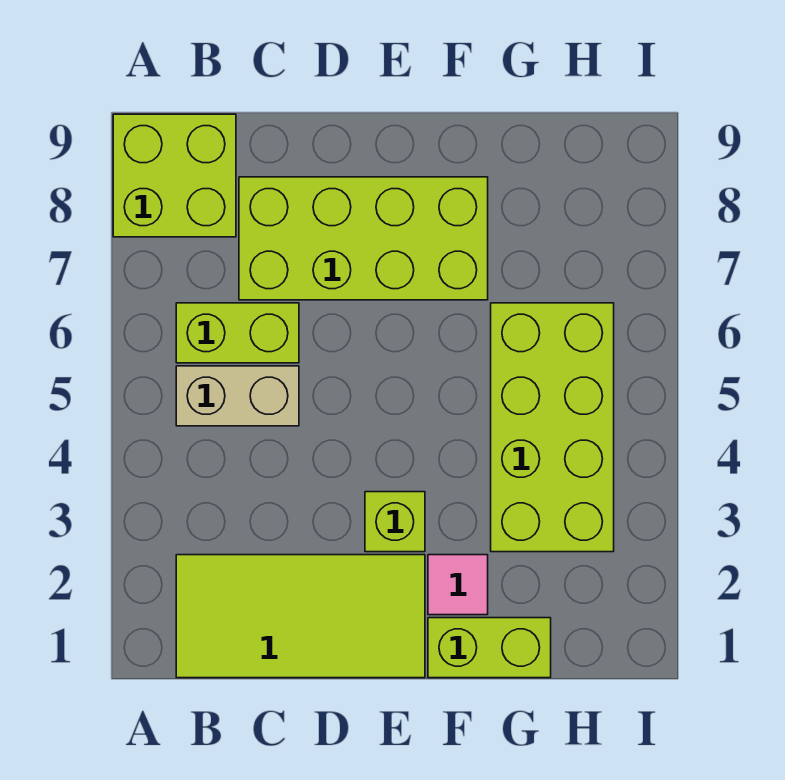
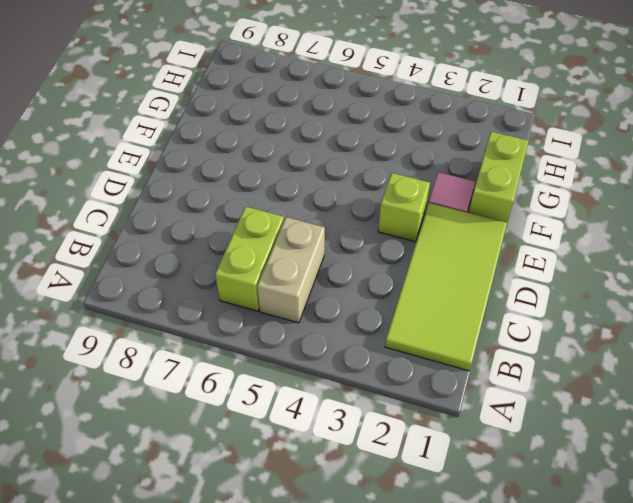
none -> lime brick A8:B9 level 1
none -> lime brick C7:F8 level 1

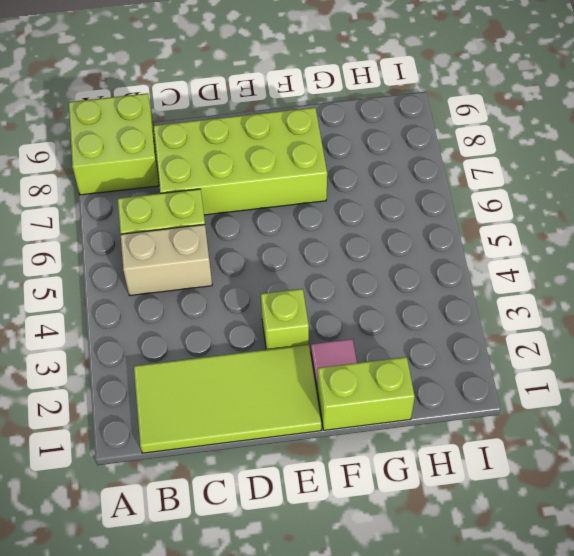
none -> lime brick G3:H6 level 1

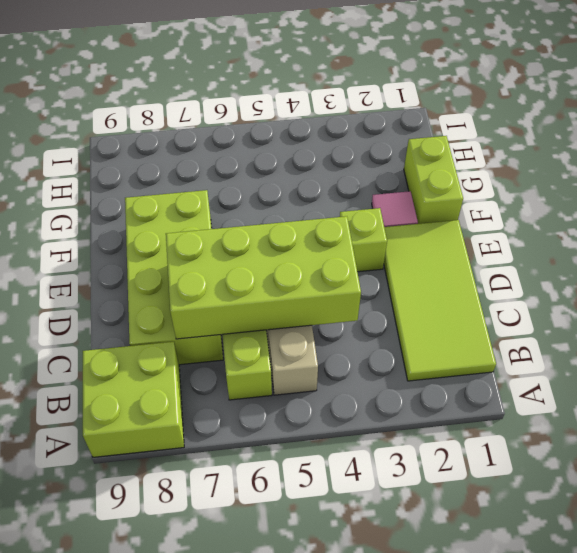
lime brick C4:D7 level 2 -> lime brick G3:H6 level 1

